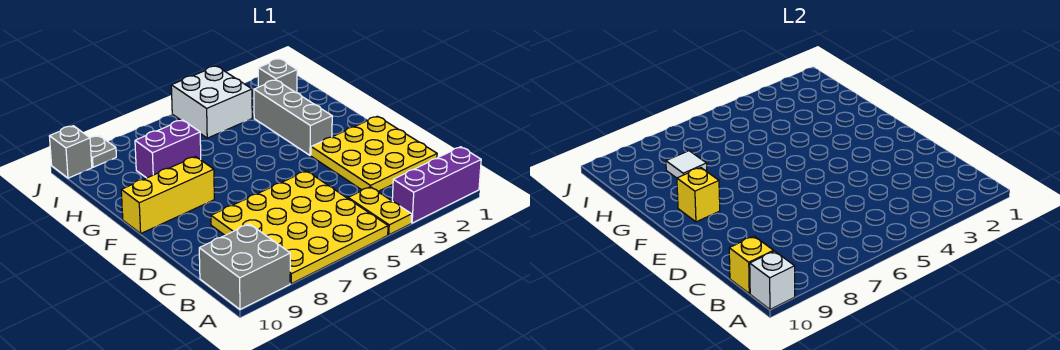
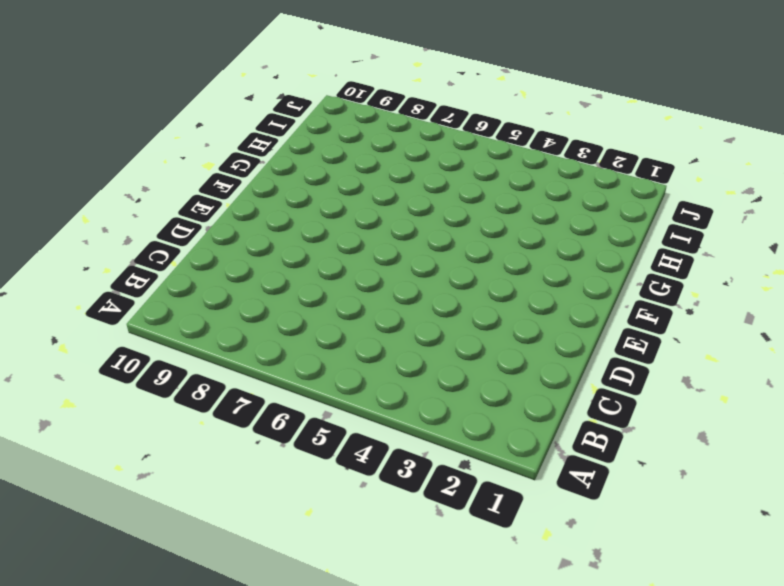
none -> purple brick A1:A3 level 1
none -> yellow plate A4:B4 level 1
none -> yellow plate A5:D8 level 1

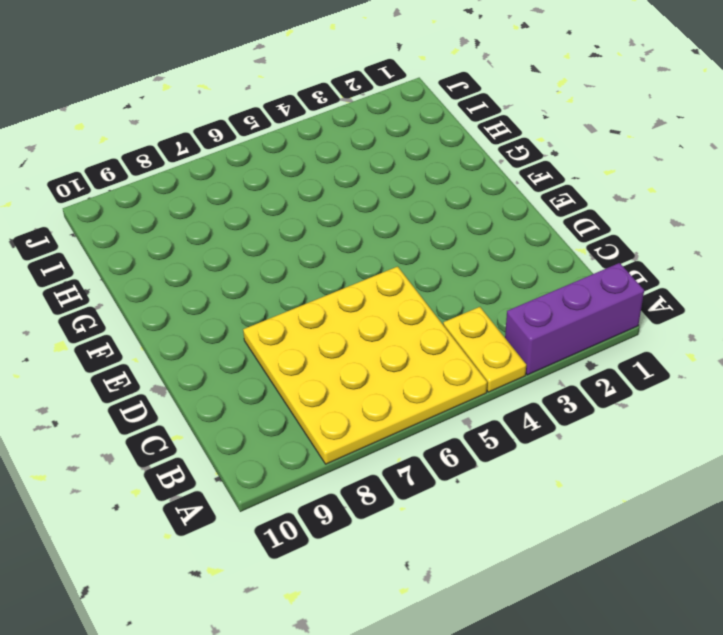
none -> grey brick A9:B10 level 1
none -> yellow plate C1:E3 level 1
none -> grey brick F3:H3 level 1

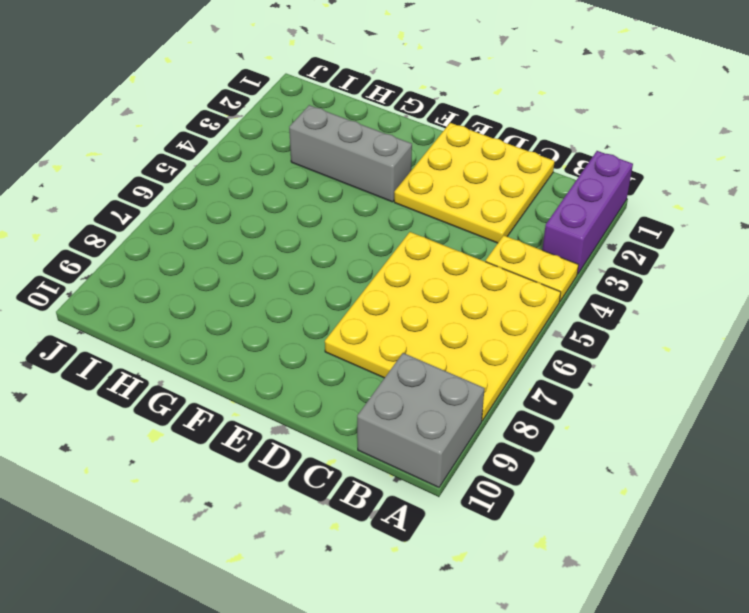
none -> yellow brick F8:F10 level 1
none -> purple brick H7:H8 level 1
none -> grey brick I2 level 1

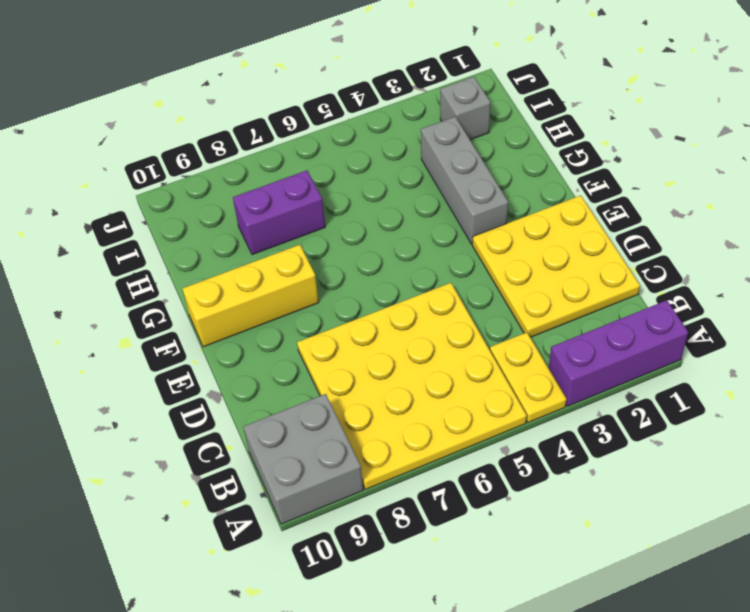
none -> white brick I4:J5 level 1
none -> grey plate J9 level 1
none -> grey brick J10 level 1

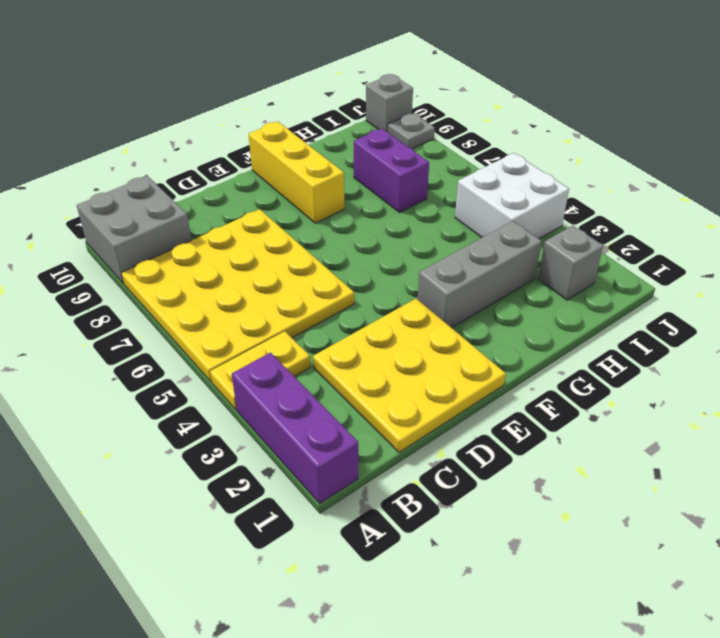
none -> white brick A10 level 2
none -> yellow brick B10 level 2
none -> yellow brick F9 level 2

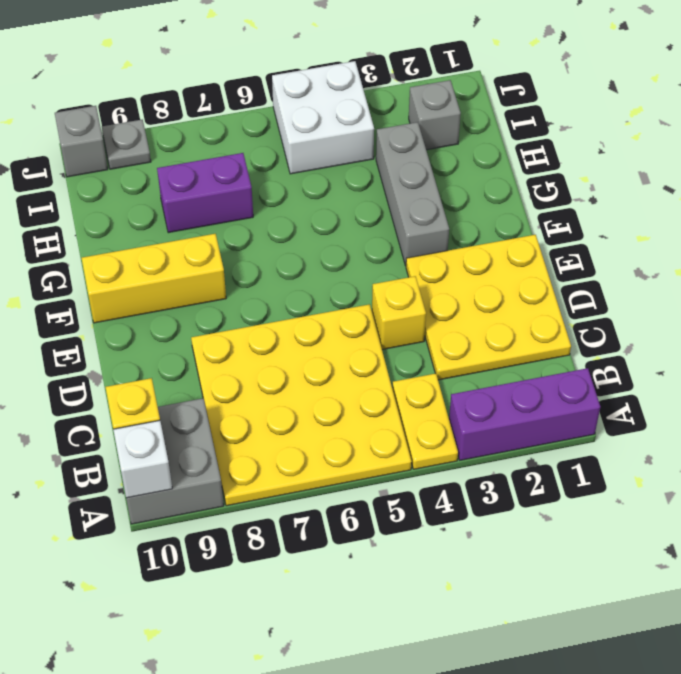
yellow brick D4 level 1 -> yellow brick F9 level 2
none -> white tile H8 level 2

